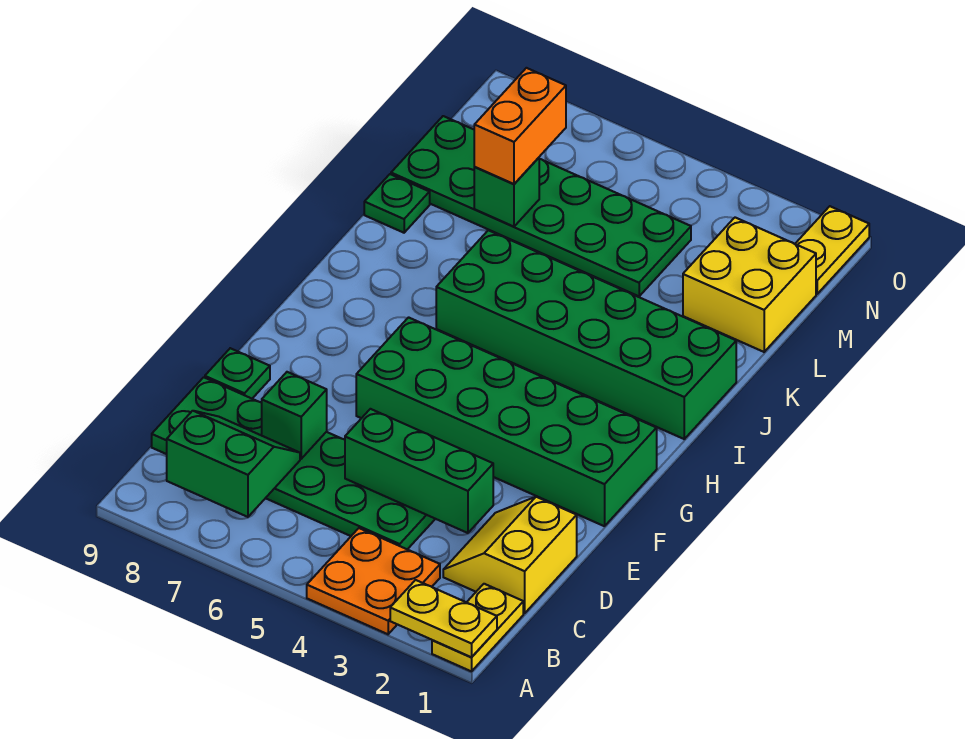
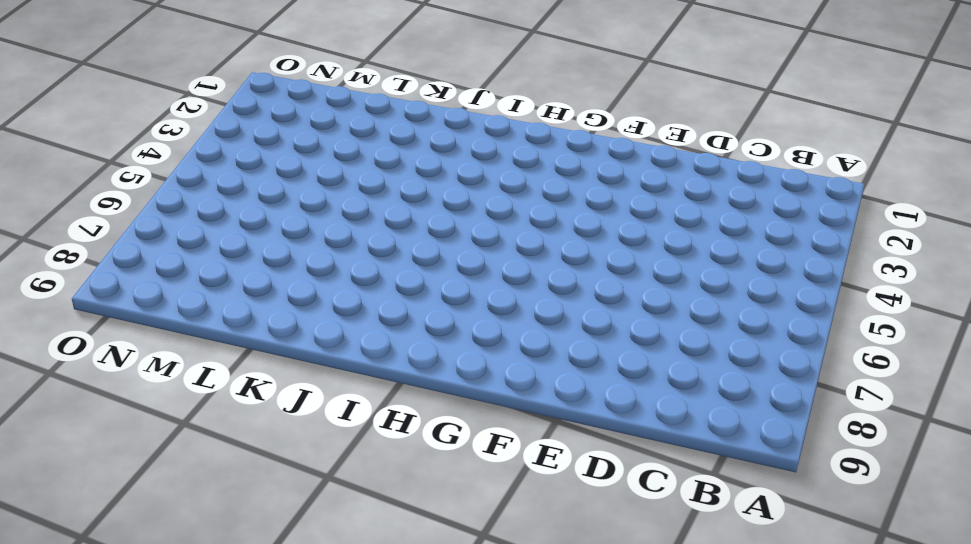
none -> yellow plate A1:B1 level 1
none -> orange plate A3:B4 level 1
none -> yellow slope C1:D2 level 1 top 1

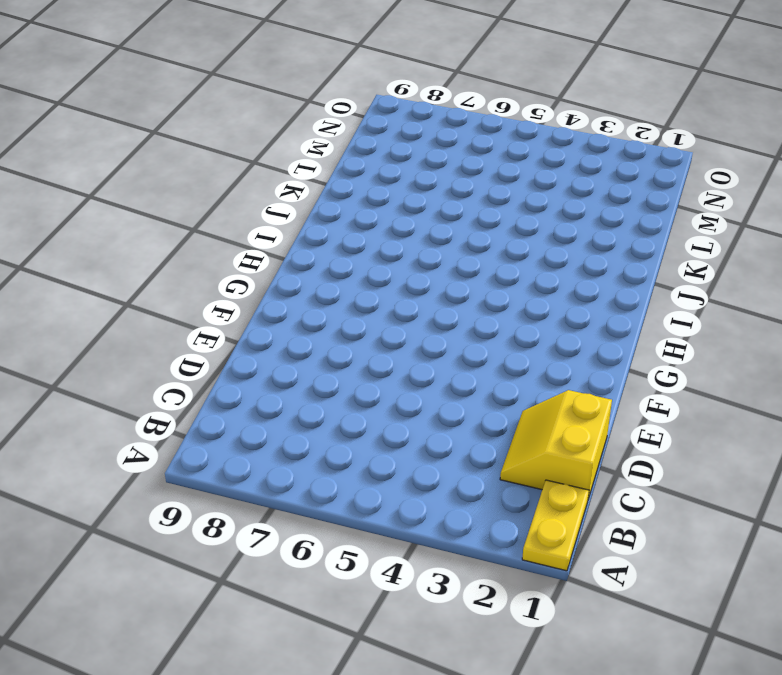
none -> orange plate A3:B4 level 1
none -> green plate C4:D9 level 1
none -> green plate E9 level 1

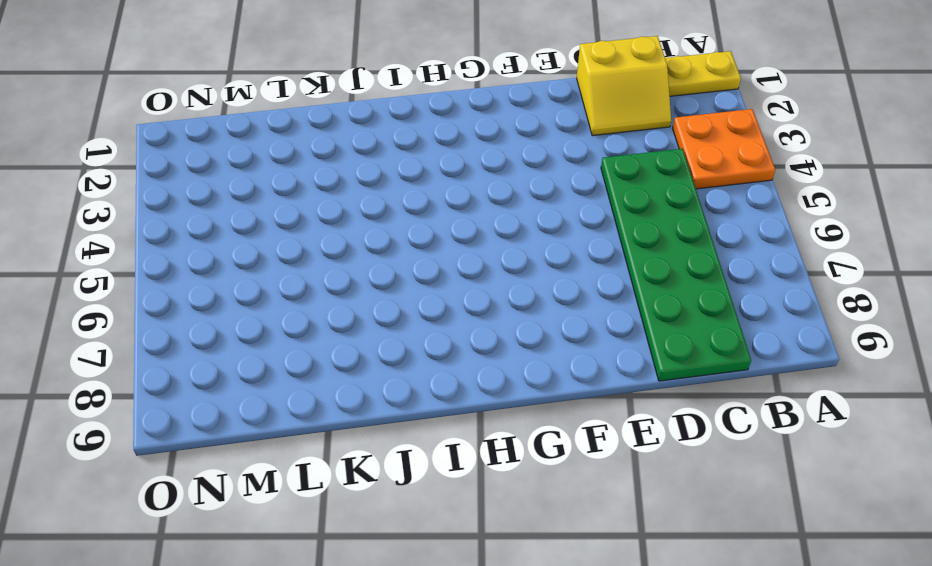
none -> green plate E9 level 1
none -> green brick F1:G6 level 1
none -> green brick I1:J6 level 1

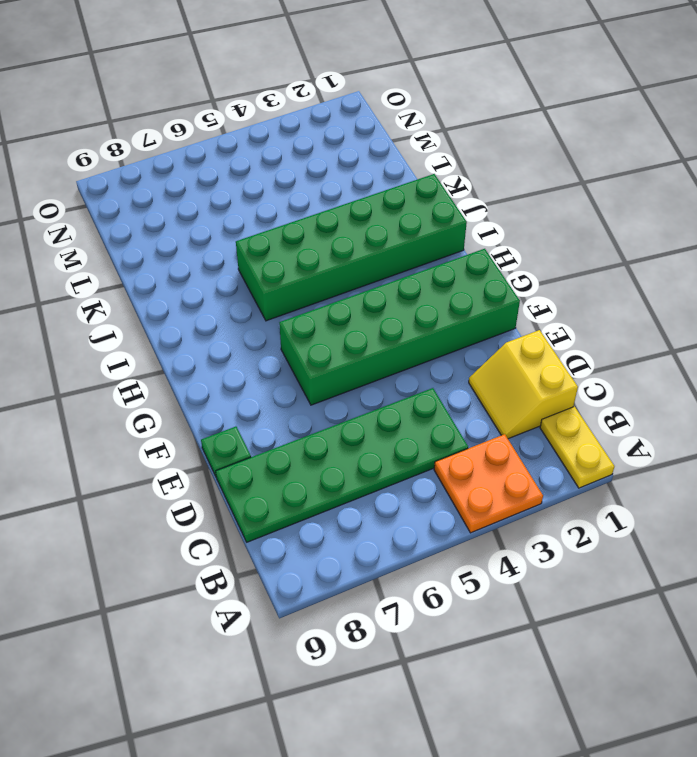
none -> green plate K9 level 1
none -> yellow brick L1:M2 level 1
none -> green plate L4:M9 level 1

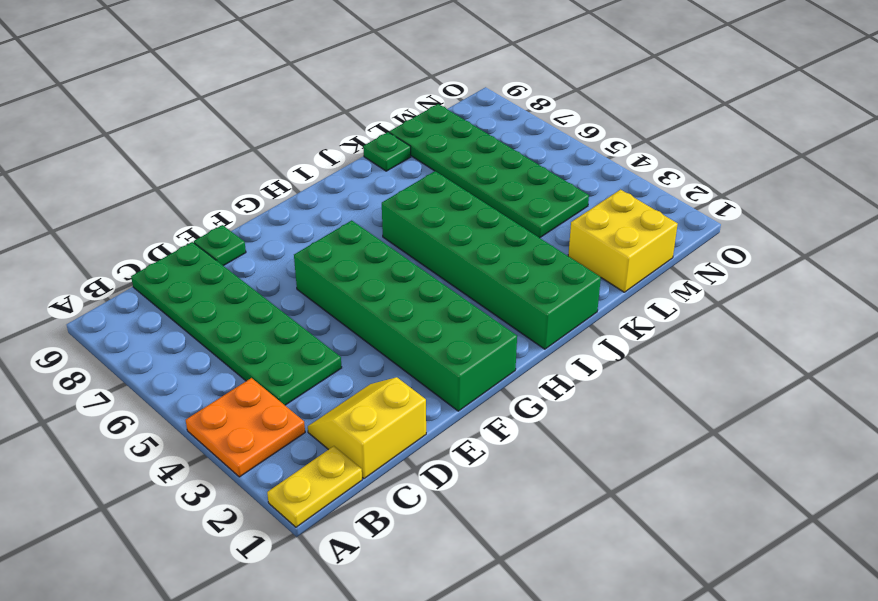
none -> yellow plate N1:O1 level 1
none -> yellow plate A1:A2 level 2
none -> green slope B7:C8 level 2 top B

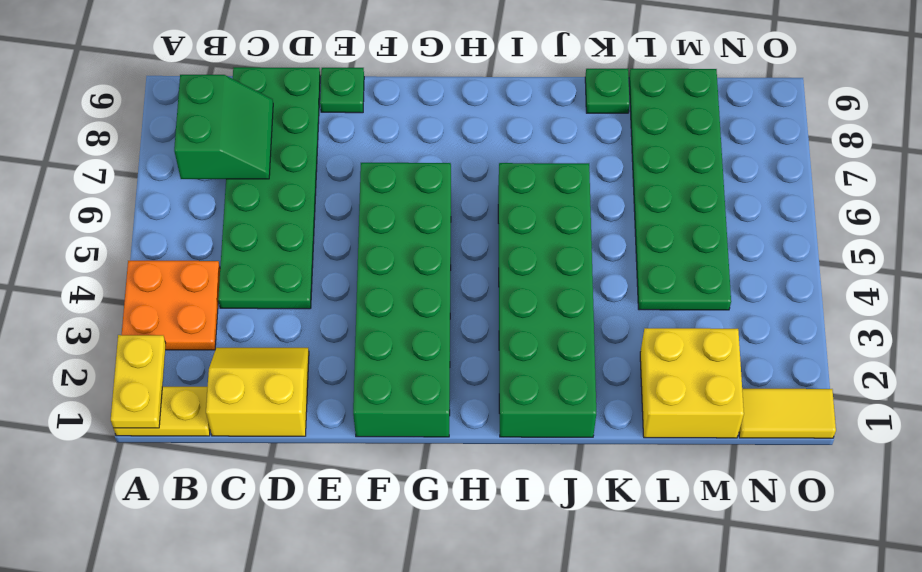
yellow tile N1:O1 level 1 -> yellow plate N1:O1 level 1
none -> green brick D3:D5 level 2
none -> green brick D7 level 2
none -> green brick L7 level 2

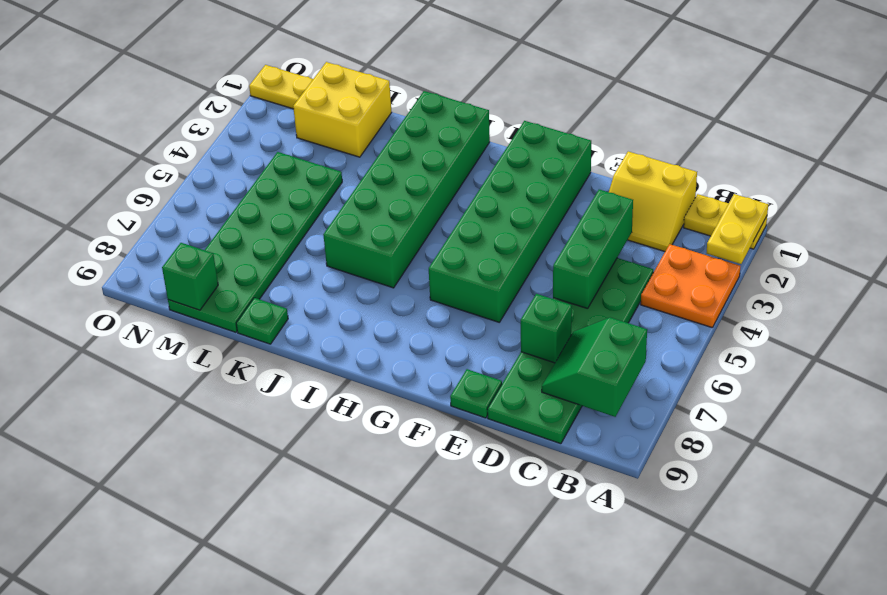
green brick M9 level 2 -> green brick L7 level 2
none -> orange brick L7:M7 level 3

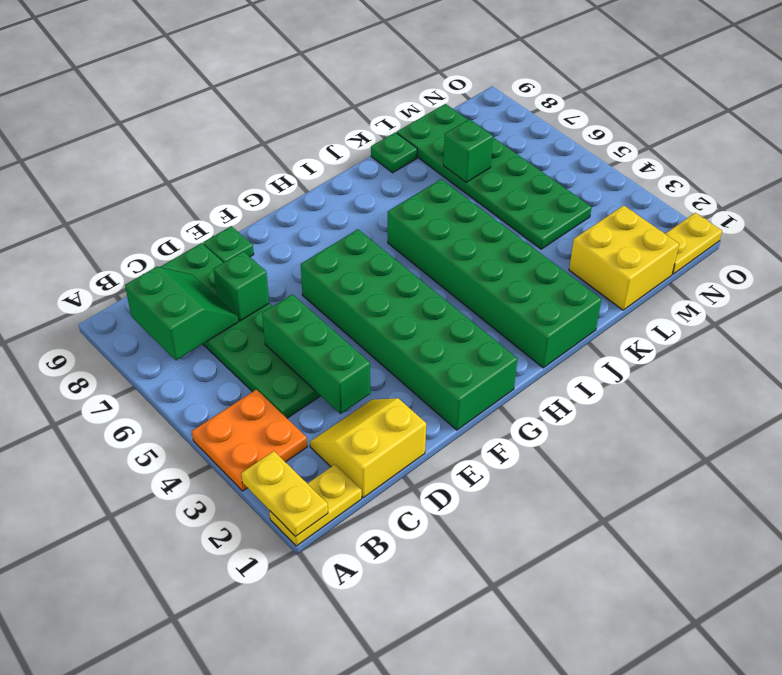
none -> orange brick L7:M7 level 3

